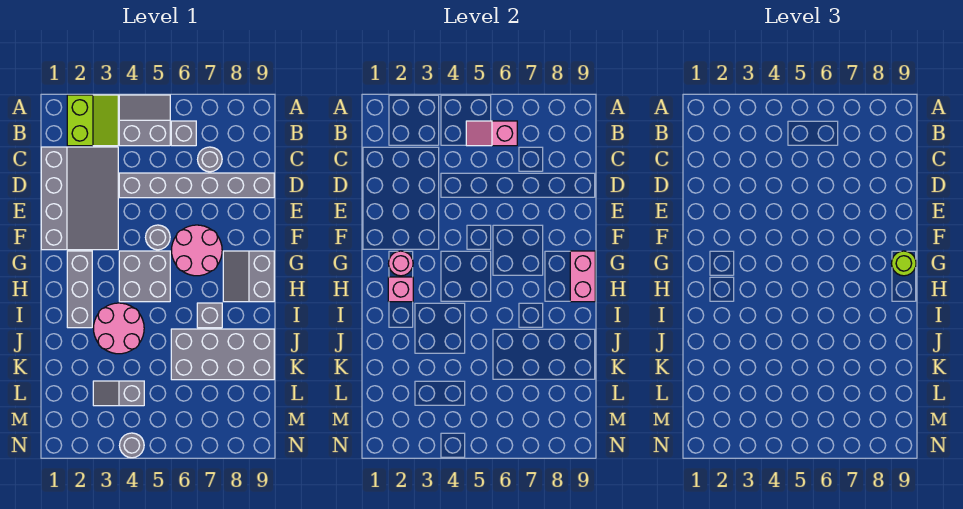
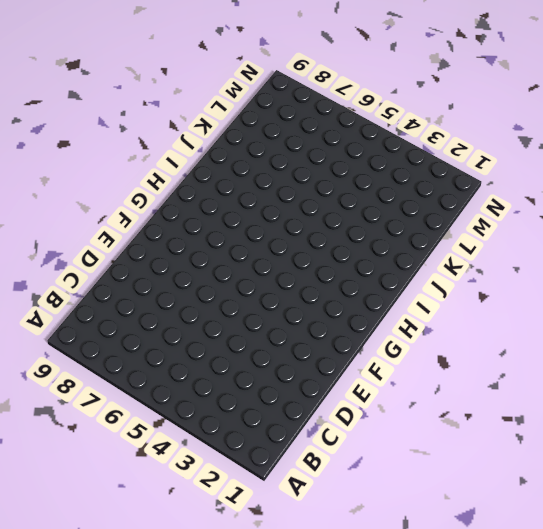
none -> lime slope A2:B3 level 1 top 2
none -> grey slope A4:B5 level 1 top B
none -> grey brick B6 level 1

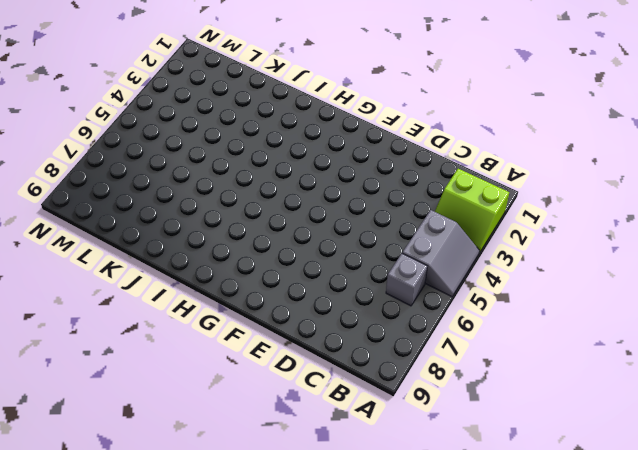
none -> grey slope C1:F3 level 1 top 1
none -> grey round brick C7 level 1
none -> grey brick D4:D9 level 1

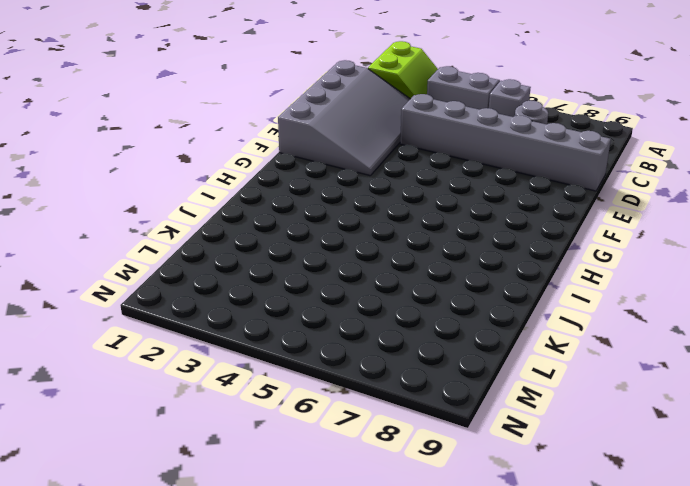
none -> grey round brick F5 level 1
none -> pink round brick F6:G7 level 1
none -> grey brick G2:I2 level 1

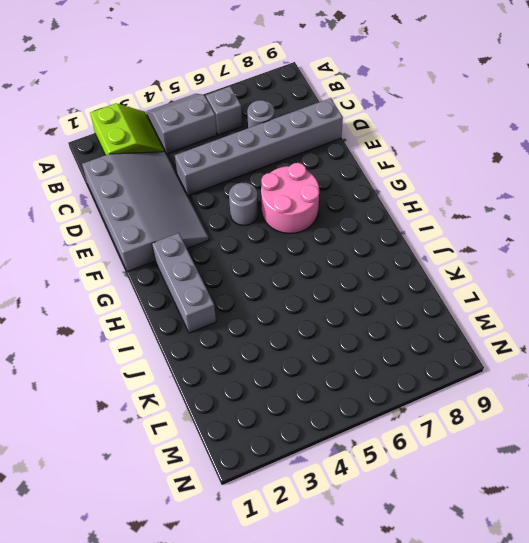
none -> grey brick G4:H5 level 1
none -> grey slope G8:H9 level 1 top 9
none -> pink round brick I3:J4 level 1

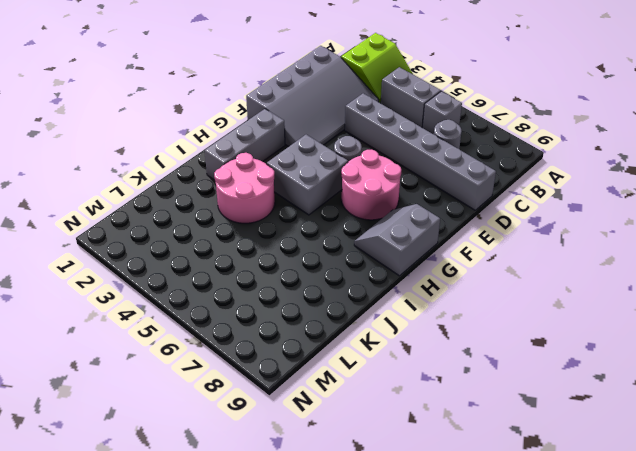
none -> grey brick I7 level 1
none -> grey brick J6:K9 level 1
none -> grey slope L3:L4 level 1 top 4

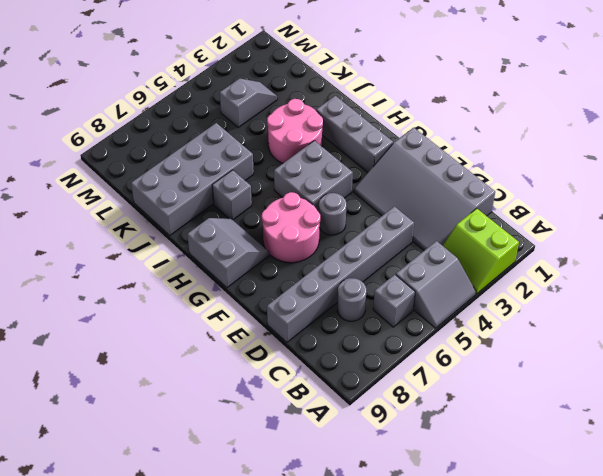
none -> grey round brick N4 level 1
none -> pink slope B5:B6 level 2 top 6
none -> pink round brick G2 level 2

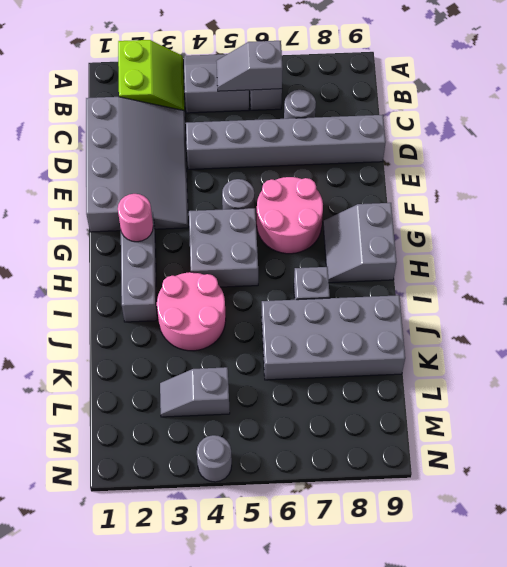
grey slope B5:B6 level 2 top 6 -> pink slope B5:B6 level 2 top 6
none -> pink brick G9:H9 level 2
none -> pink brick H2 level 2
none -> lime round brick G9 level 3

